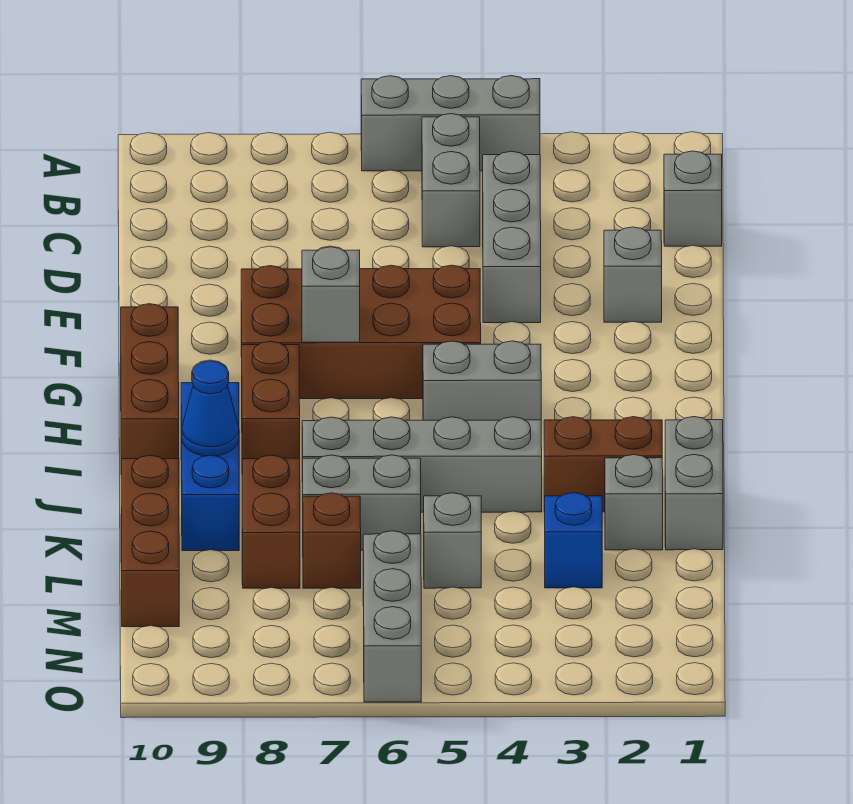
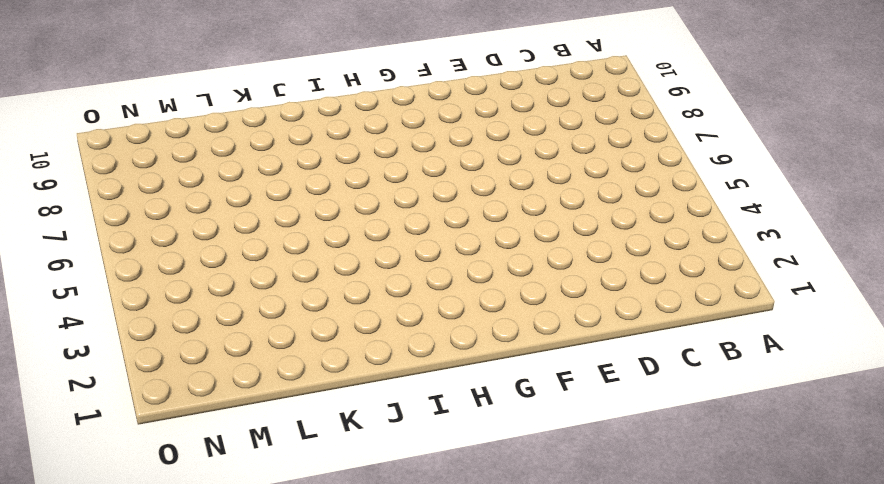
none -> grey brick A4:A6 level 1
none -> grey brick B5:C5 level 1
none -> grey brick C1 level 1

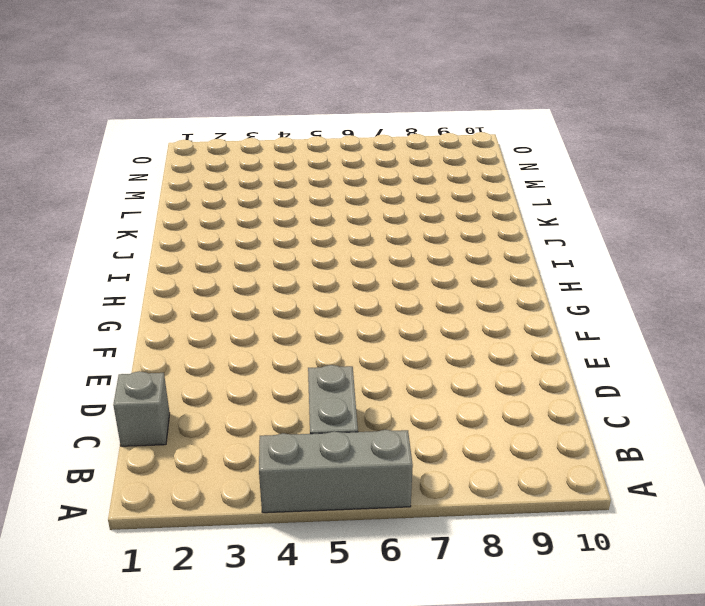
none -> grey brick C4:E4 level 1
none -> grey brick E2 level 1
none -> brown brick F5:G8 level 1

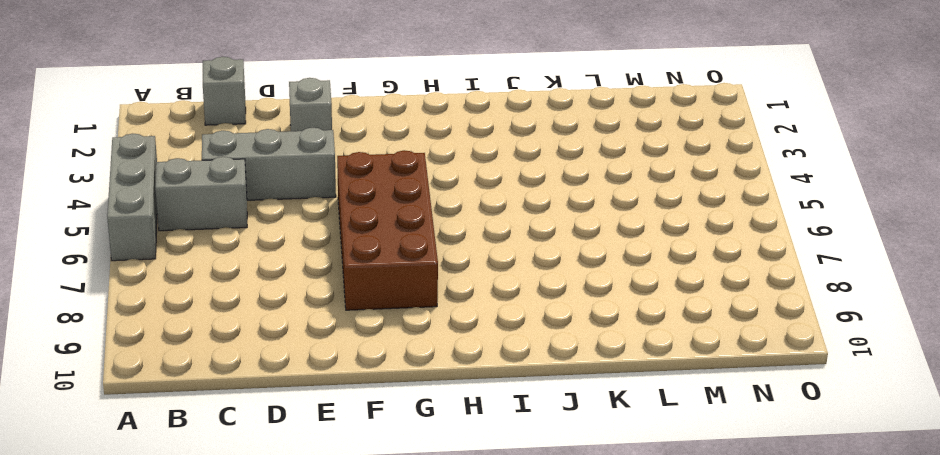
none -> brown brick G10:I10 level 1
none -> grey brick H4:H5 level 1
none -> brown brick H8:I8 level 1

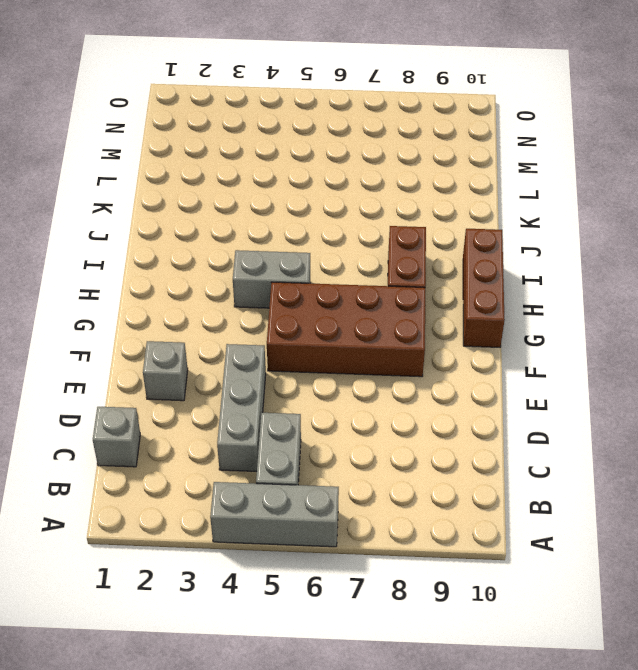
none -> blue brick I9:K9 level 1
none -> grey brick J1:K1 level 1
none -> brown brick J2:J3 level 1

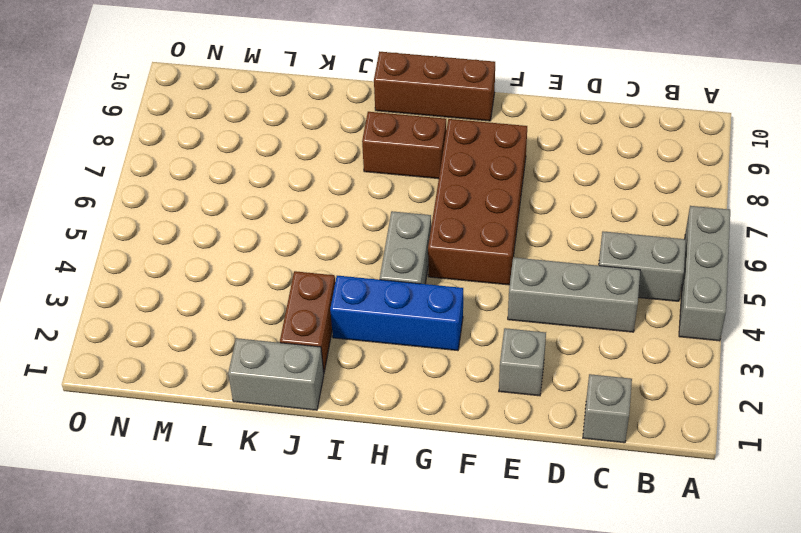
blue brick G3:I3 level 1 -> blue brick I9:K9 level 1
none -> grey brick J4:J7 level 1
none -> grey brick K2 level 1
none -> grey brick K6:K7 level 1

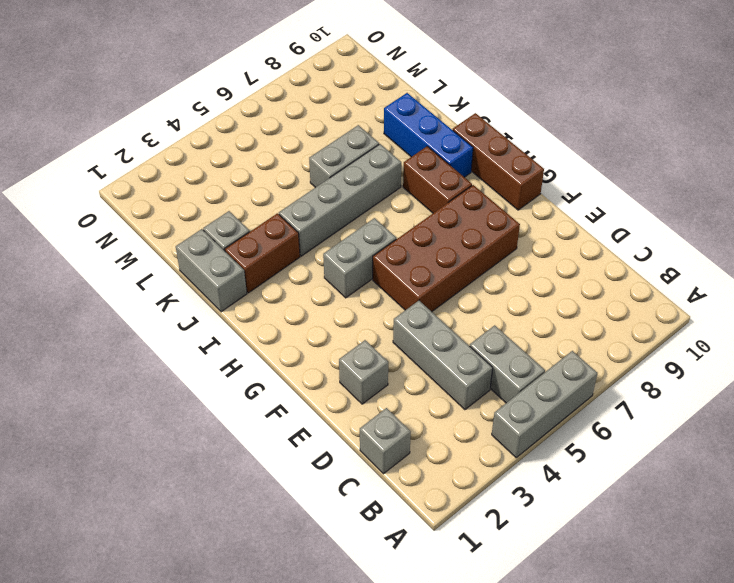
none -> brown brick K8:L8 level 1
none -> brown brick K10:M10 level 1
none -> blue brick L3 level 1

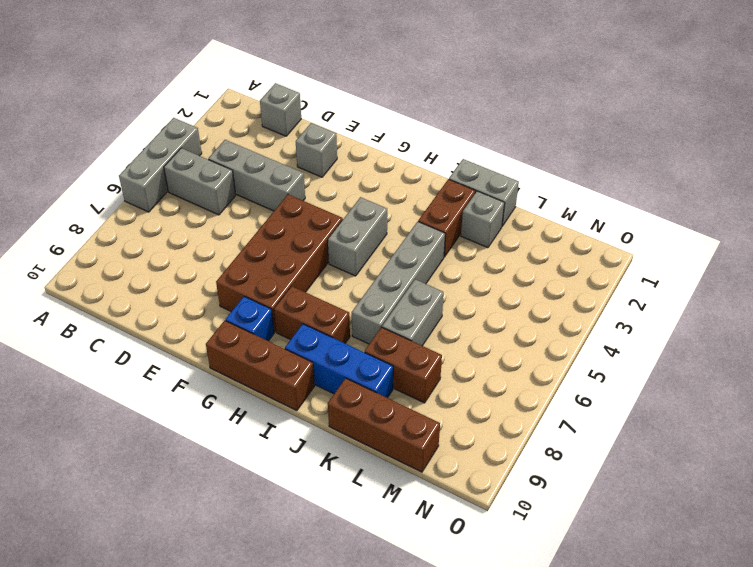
blue brick G9 level 1 -> blue brick L3 level 1
none -> grey brick L5 level 1
none -> brown brick L7 level 1
none -> grey brick M6:O6 level 1

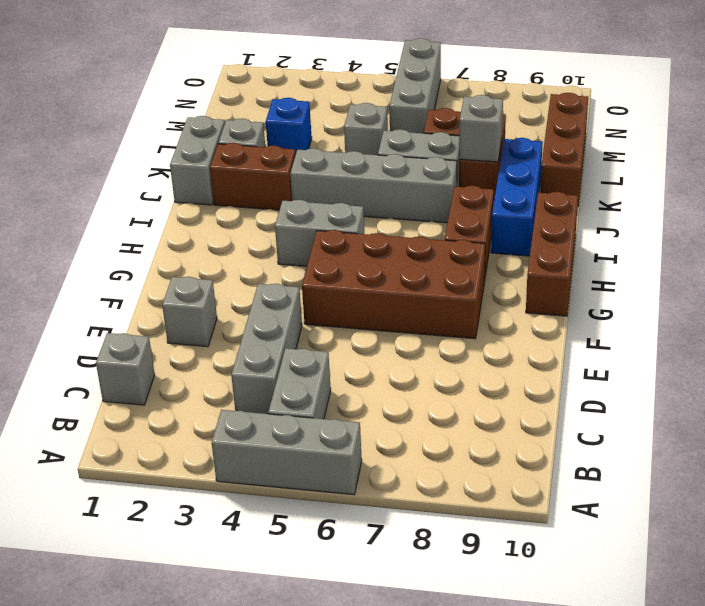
grey brick K8 level 2 -> grey brick G7 level 2
none -> blue cone J9 level 2

